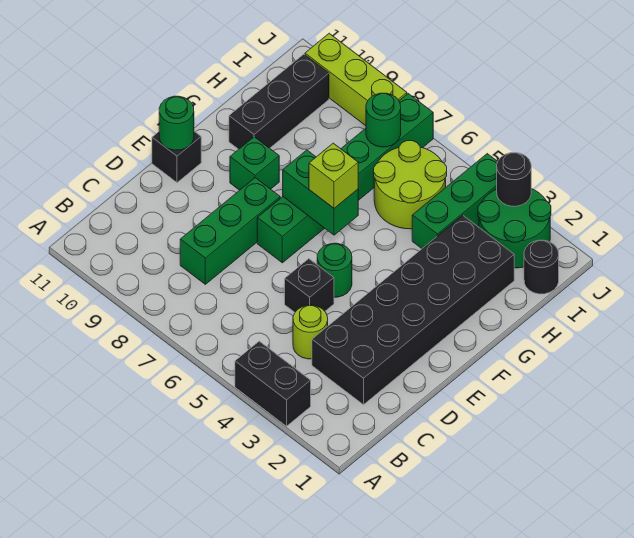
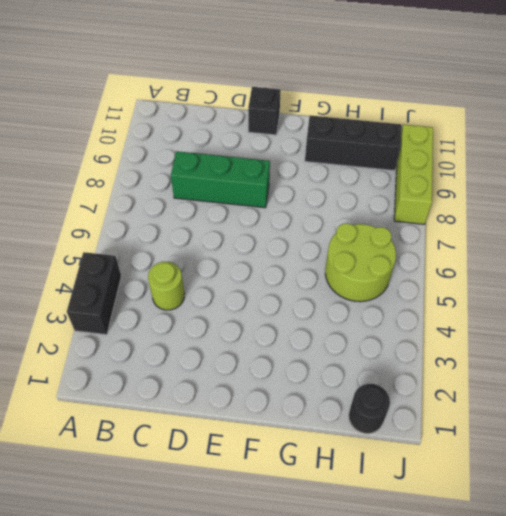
none -> black brick C2:H3 level 1
none -> black brick D5 level 1
none -> green round brick E5 level 1

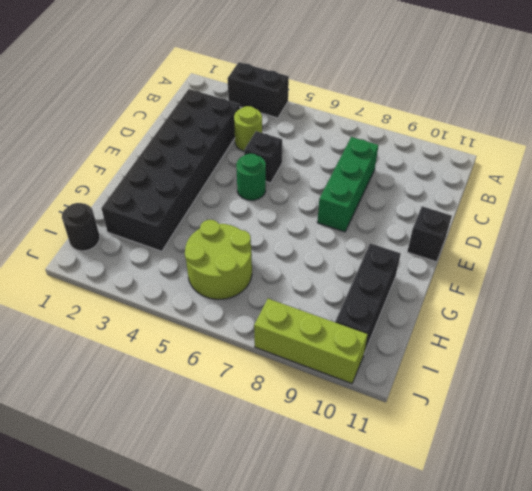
none -> green brick E7:J7 level 1
none -> green brick F9 level 1
none -> green brick H4:J4 level 1

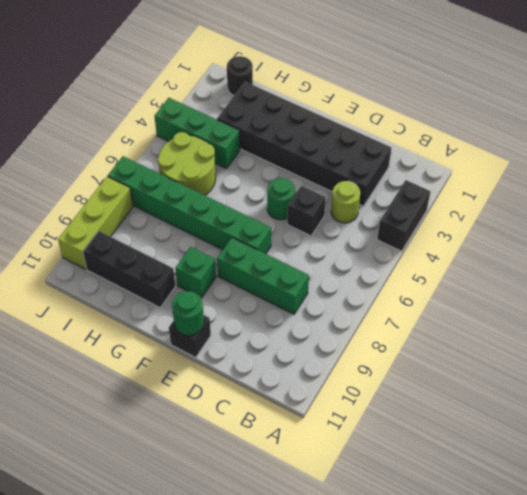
none -> green round brick I2:J3 level 1
none -> green brick F6:F7 level 2
none -> green round brick I7 level 2

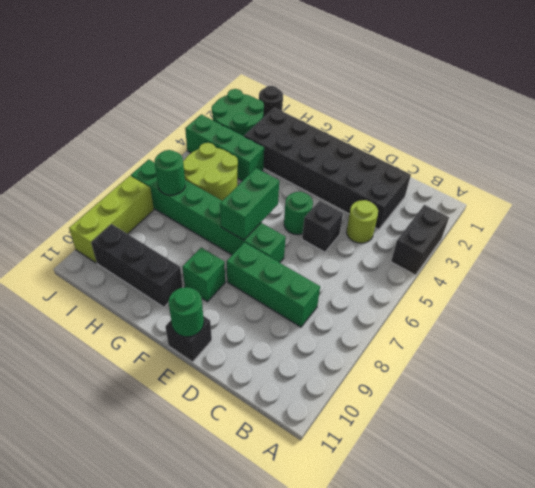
none -> black round brick J3 level 2
none -> lime brick F6 level 3

